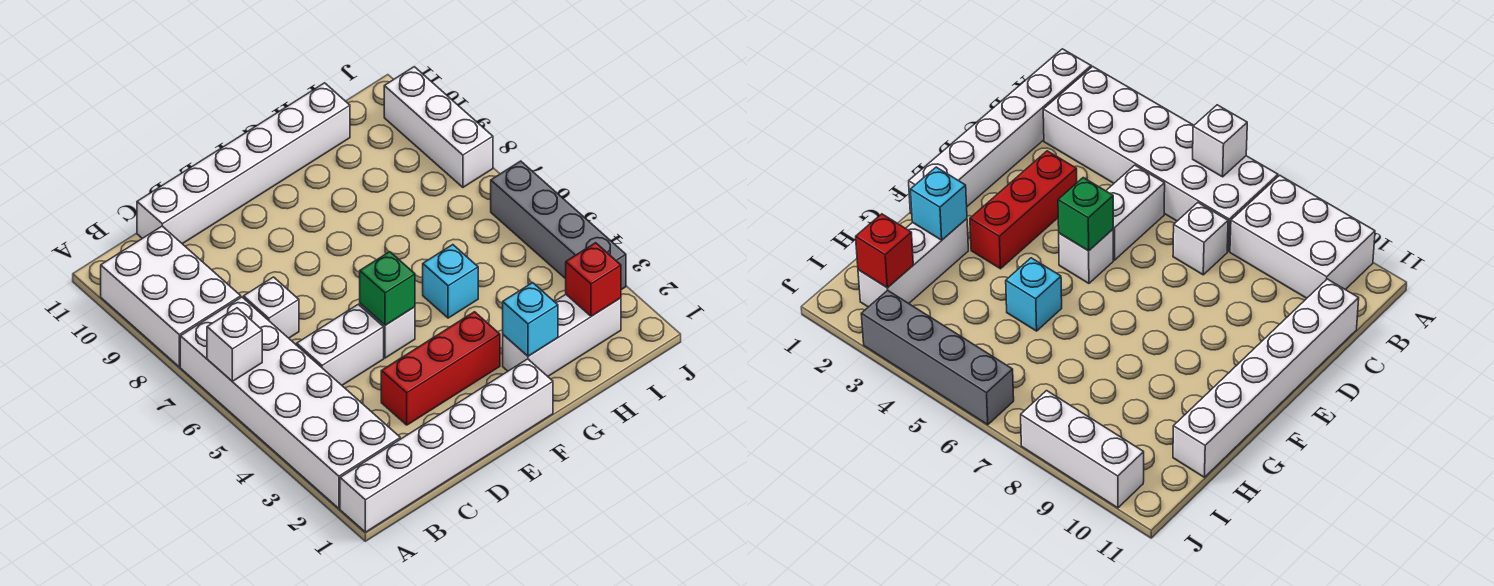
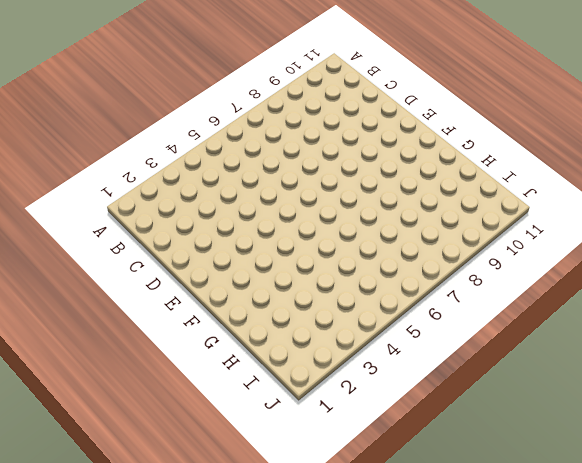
none -> white brick A1:F1 level 1
none -> white brick A2:B7 level 1
none -> white brick A8:B10 level 1

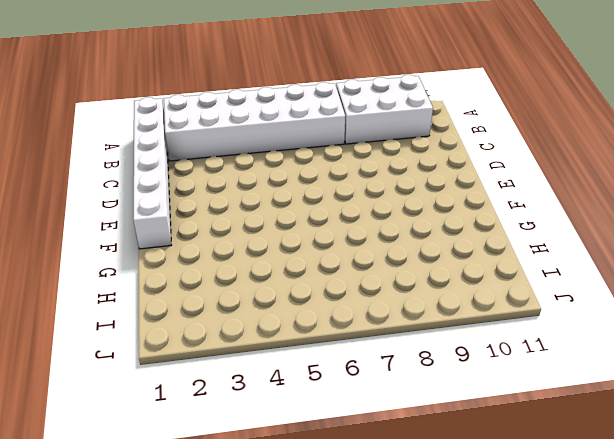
none -> white brick C5:D5 level 1
none -> white brick C7 level 1
none -> white brick C11:H11 level 1

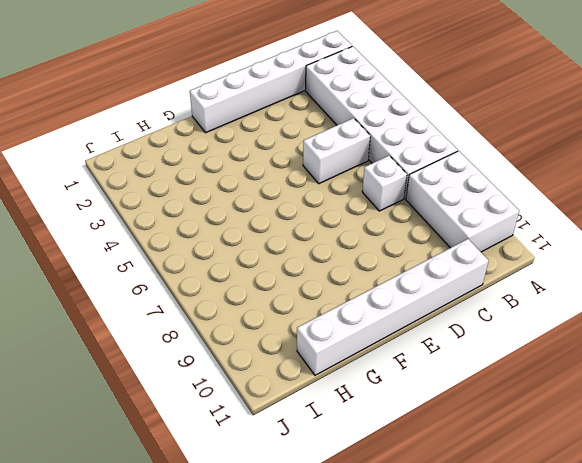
none -> red brick D3:F3 level 1
none -> white brick E5 level 1
none -> white brick G2:I2 level 1

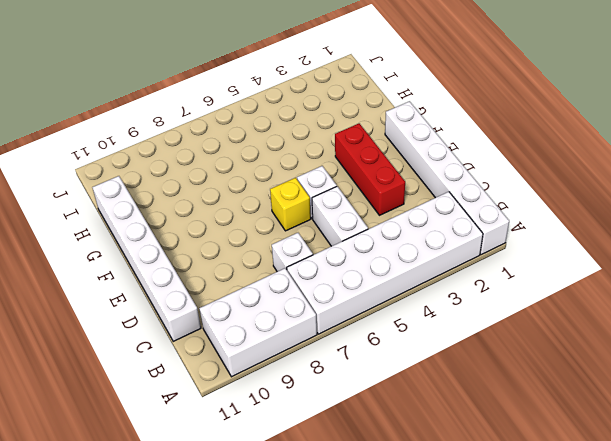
yellow brick E6 level 1 -> none
none -> white brick G2:I2 level 1
none -> cyan brick G5 level 1
none -> grey brick J3:J6 level 1

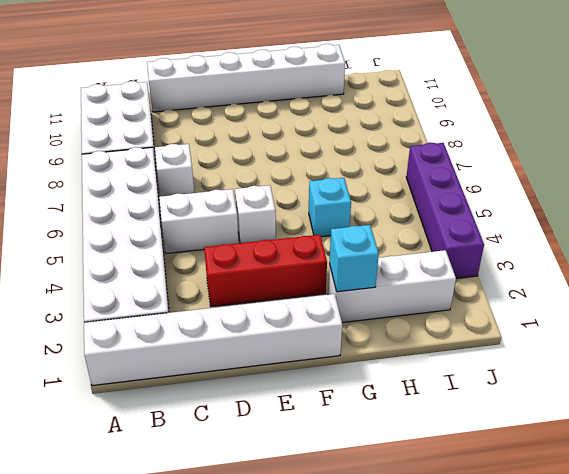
purple brick J3:J6 level 1 -> grey brick J3:J6 level 1
none -> white brick J8:J10 level 1
none -> white brick A6 level 2
none -> green brick E5 level 2

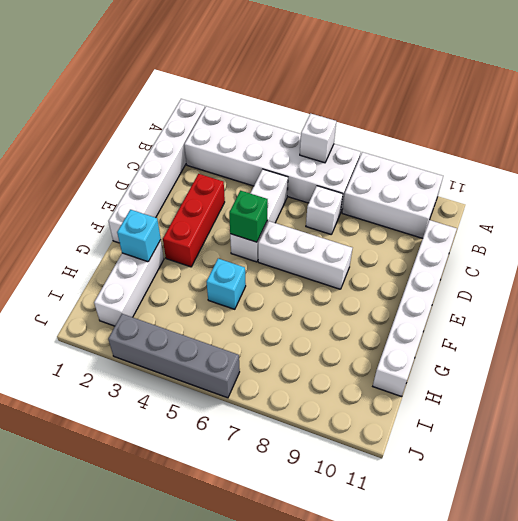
white brick E6:E8 level 1 -> white brick J8:J10 level 1
none -> red brick I2 level 2

